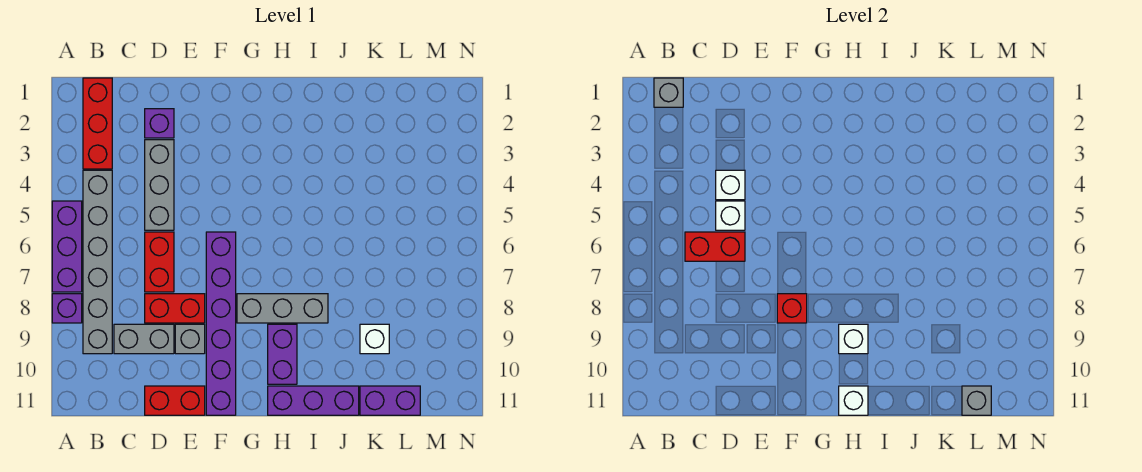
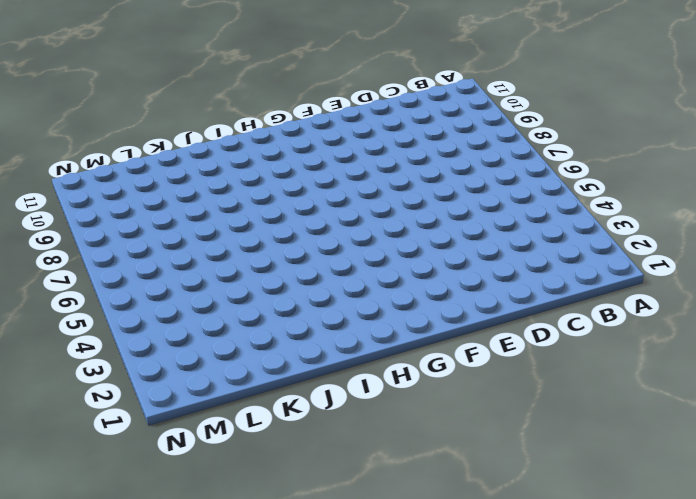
none -> purple brick A5:A7 level 1
none -> purple brick A8 level 1
none -> red brick B1:B3 level 1

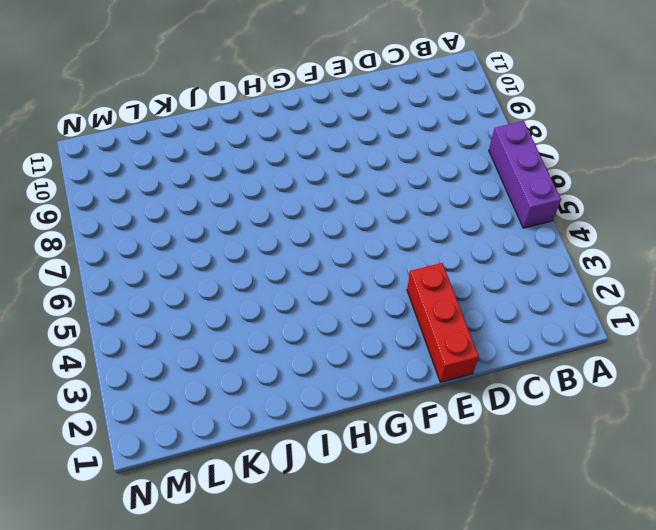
red brick E1:E3 level 1 -> red brick B1:B3 level 1
none -> purple brick A8 level 1
none -> grey brick B4:B9 level 1
none -> grey brick C9:D9 level 1

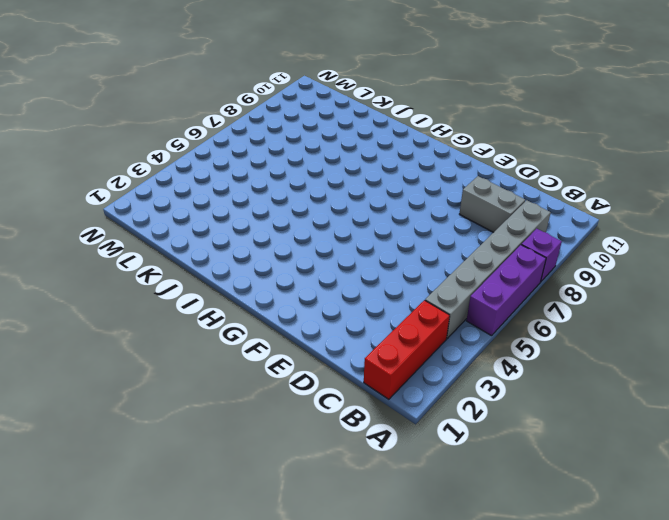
none -> purple brick D2 level 1
none -> grey brick D3:D5 level 1
none -> red brick D6:D7 level 1

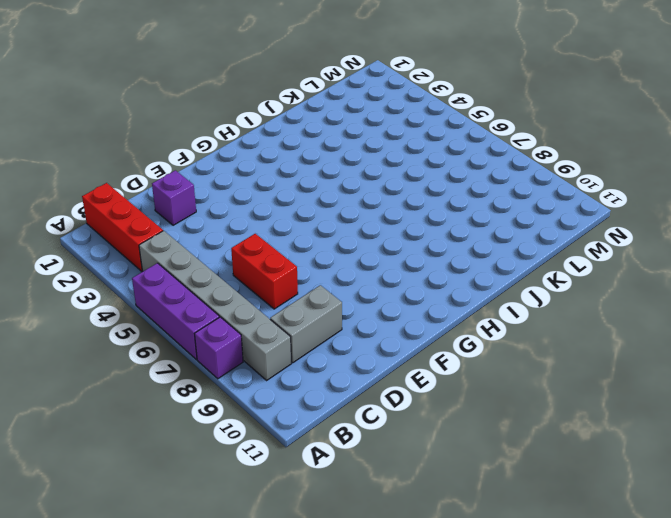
none -> grey brick D3:D5 level 1
none -> red brick D8:E8 level 1
none -> red brick D11:E11 level 1

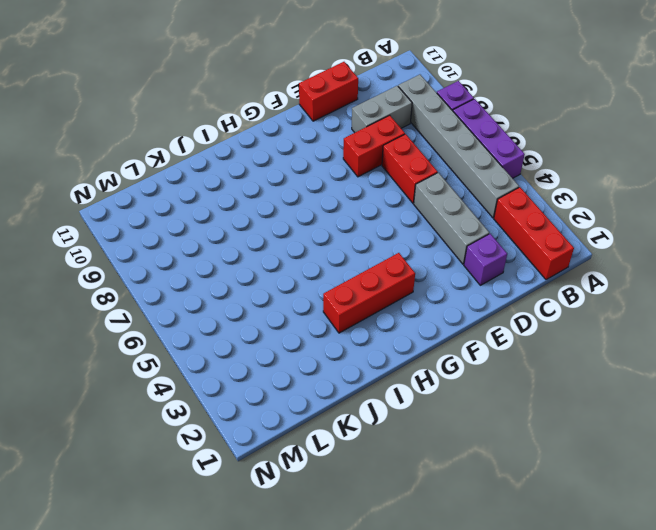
red brick G3:I3 level 1 -> none
none -> grey brick E9 level 1
none -> purple brick F6:F11 level 1
none -> grey brick G8:I8 level 1

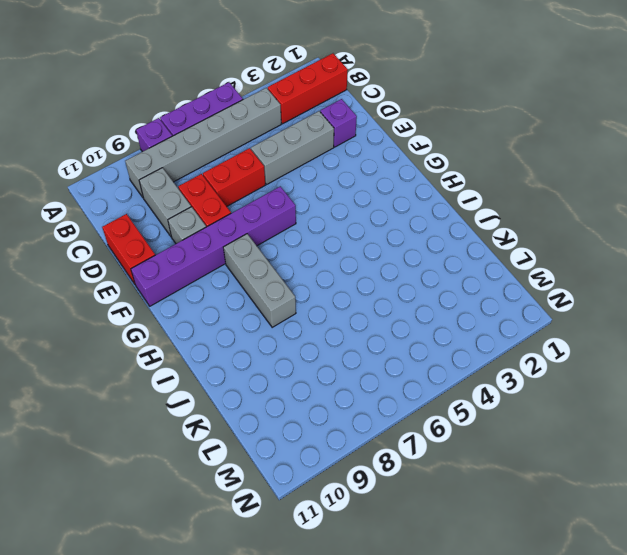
none -> purple brick H9:H10 level 1
none -> purple brick H11:J11 level 1
none -> white brick K9 level 1

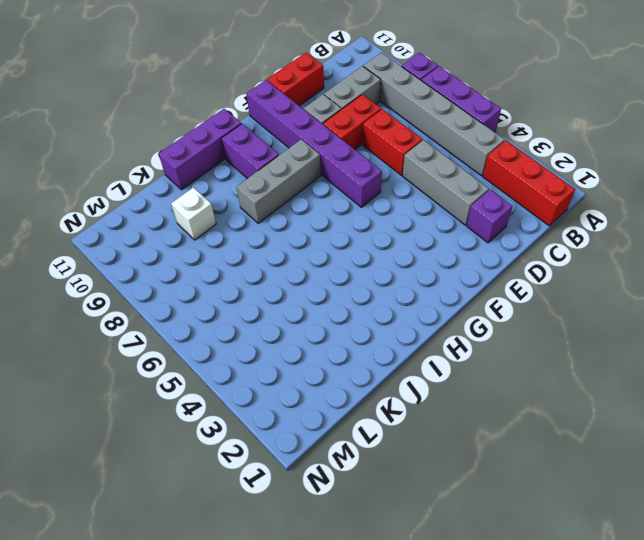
none -> purple brick K11:L11 level 1
none -> grey brick B1 level 2
none -> red brick C6:D6 level 2

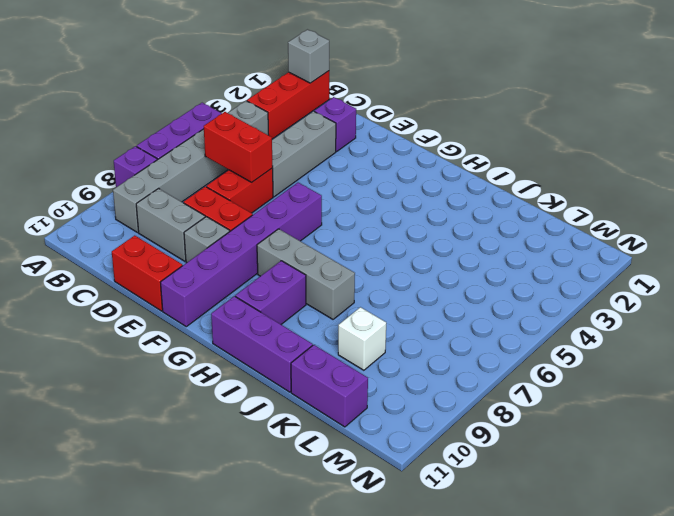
none -> white brick D4 level 2
none -> white brick D5 level 2
none -> red brick F8 level 2

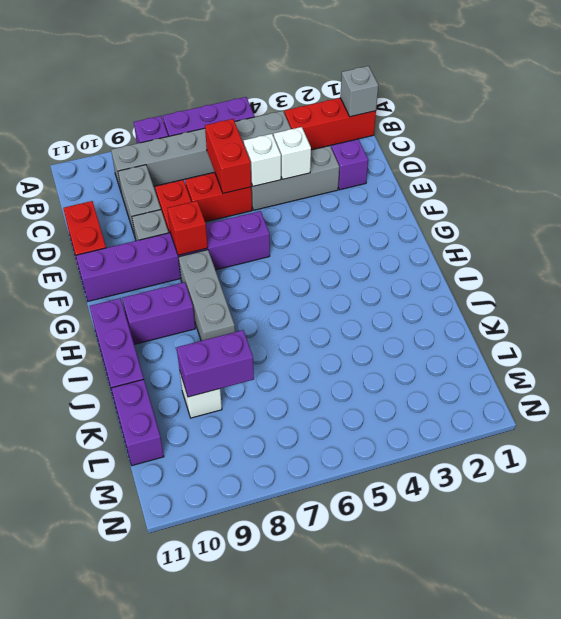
purple brick K8:K9 level 2 -> none
none -> white brick H9 level 2
none -> white brick H11 level 2
none -> grey brick L11 level 2

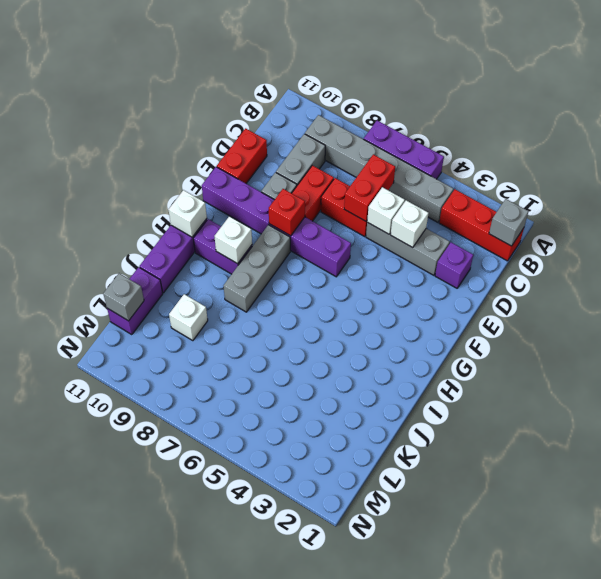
none -> purple brick A8 level 1

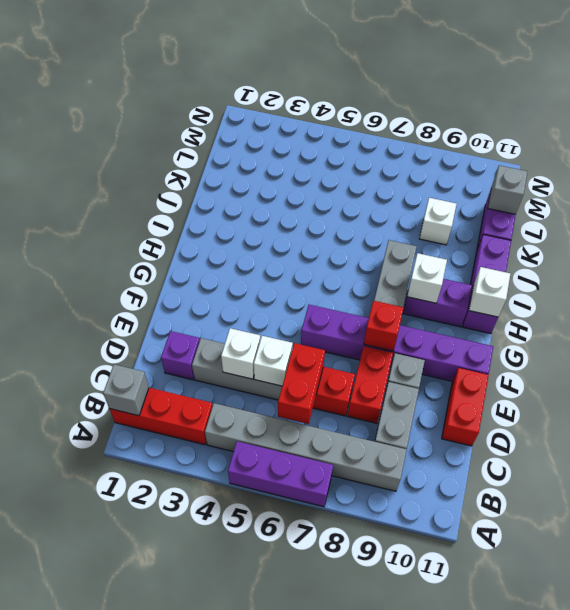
none -> purple brick A8 level 1

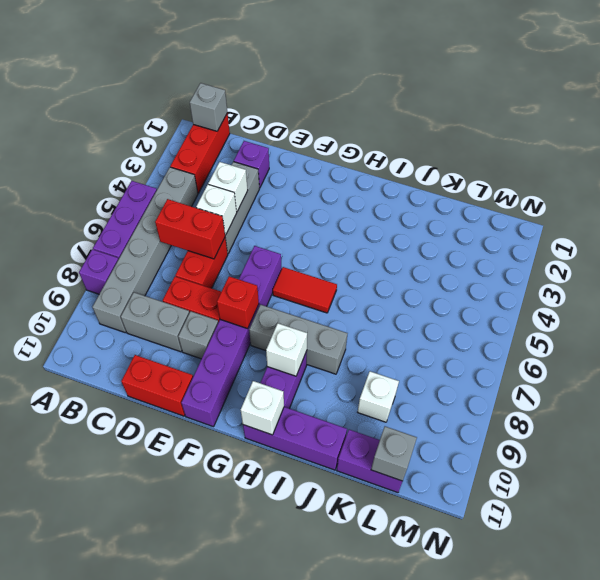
red tile G6:H6 level 1 -> none

